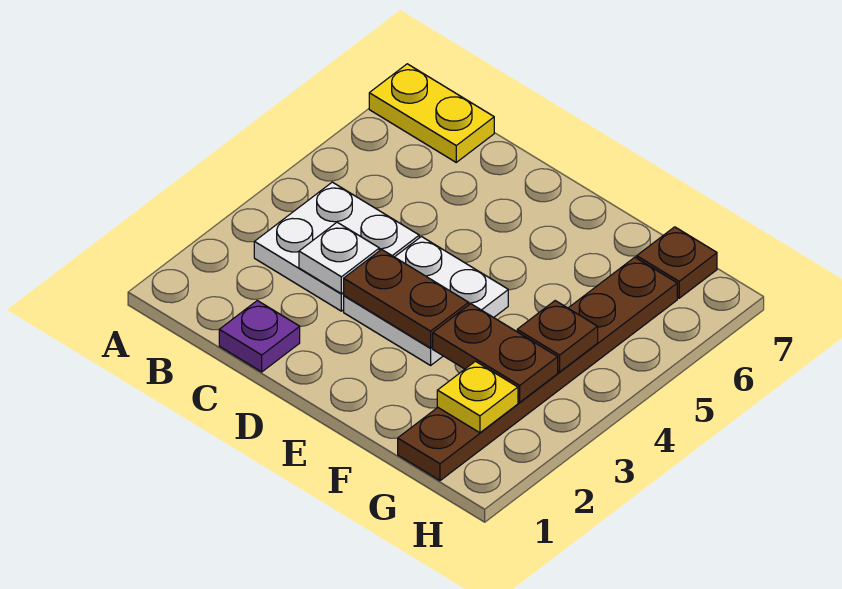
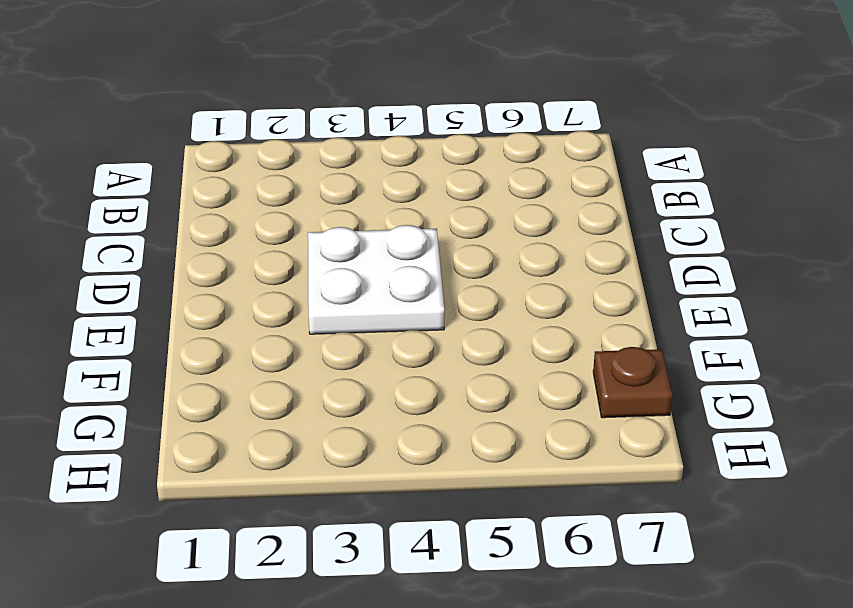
none -> yellow plate A7:B7 level 1
none -> white plate B3:C4 level 1

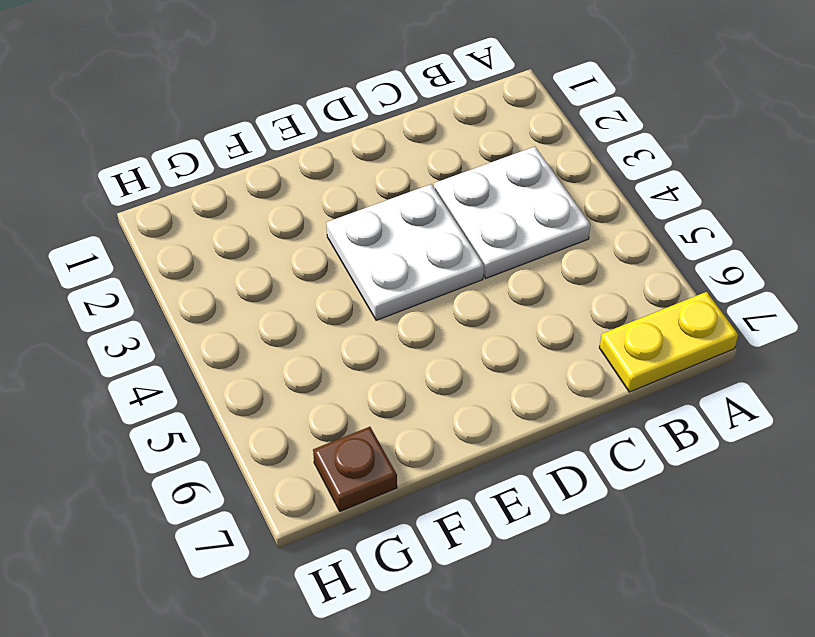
none -> purple plate C1 level 1
none -> brown plate G1:G6 level 1

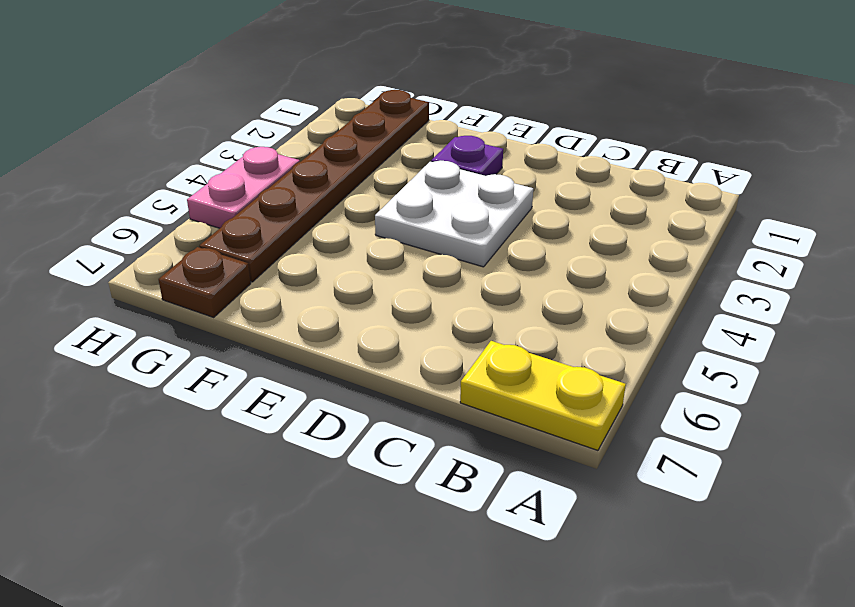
purple plate E2 level 1 -> purple plate C1 level 1
pink plate H4:H5 level 1 -> none
none -> white plate B3:C4 level 1
none -> white plate C3 level 2

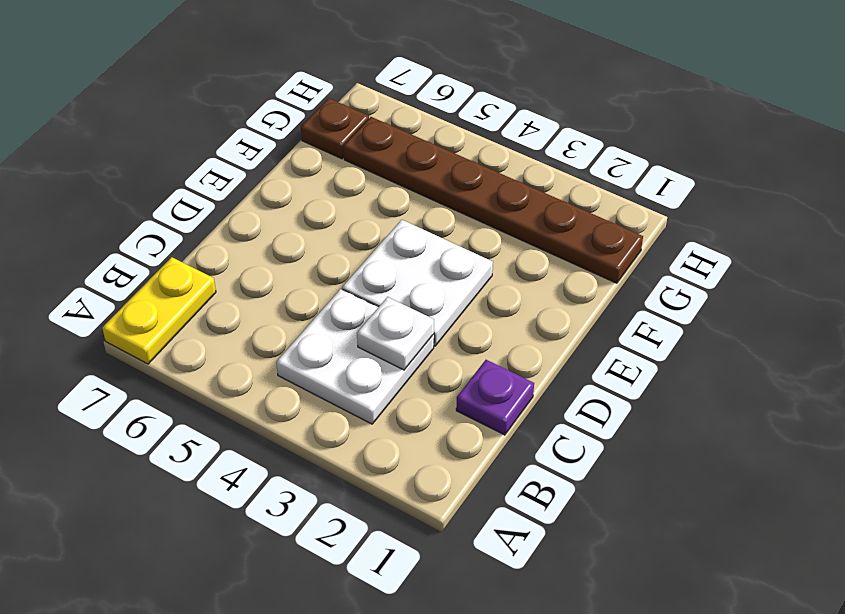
none -> brown plate D3:E3 level 2
none -> brown plate F3:G3 level 2

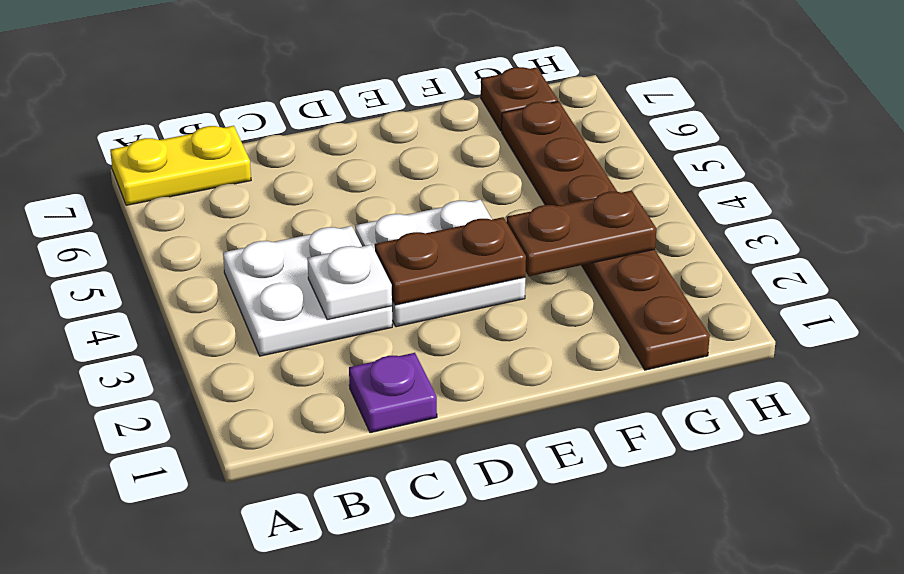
none -> yellow plate G2 level 2
none -> brown plate G4 level 2

